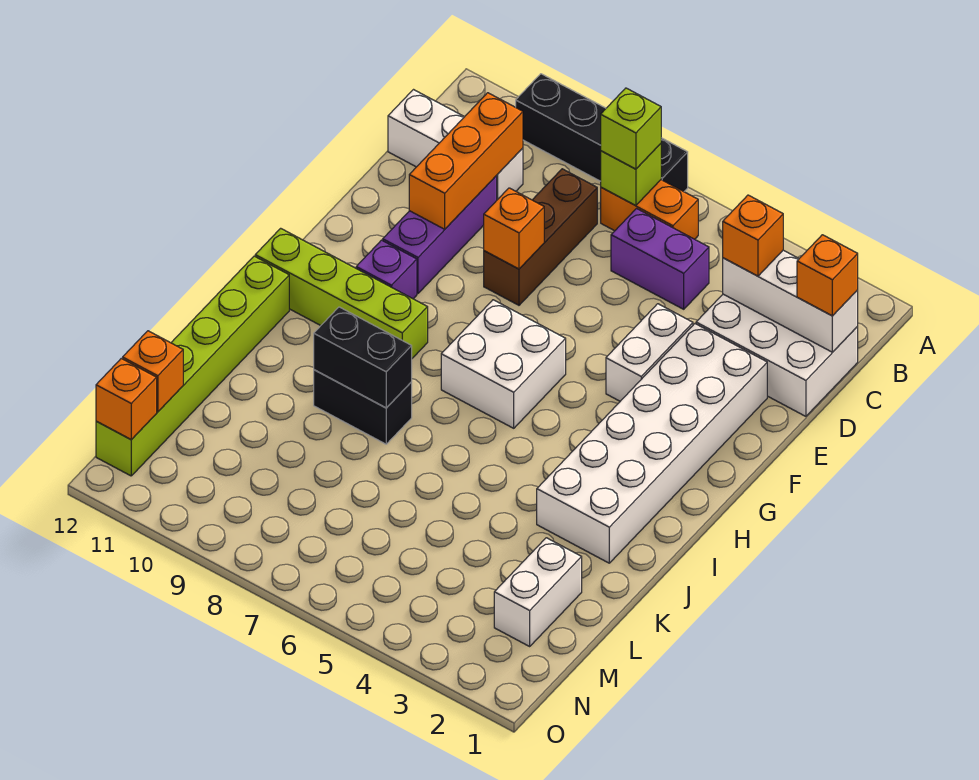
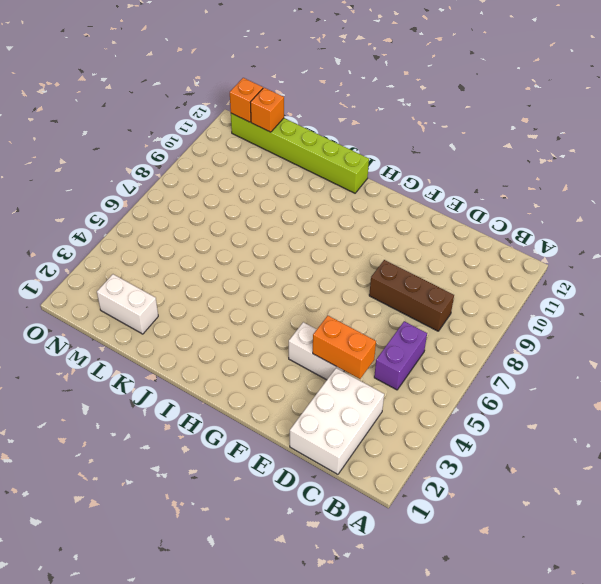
orange brick D4:E4 level 2 -> orange brick B6:B7 level 1
none -> black brick A7:A10 level 1
none -> white brick C10:C12 level 1
none -> purple brick D10:F10 level 1

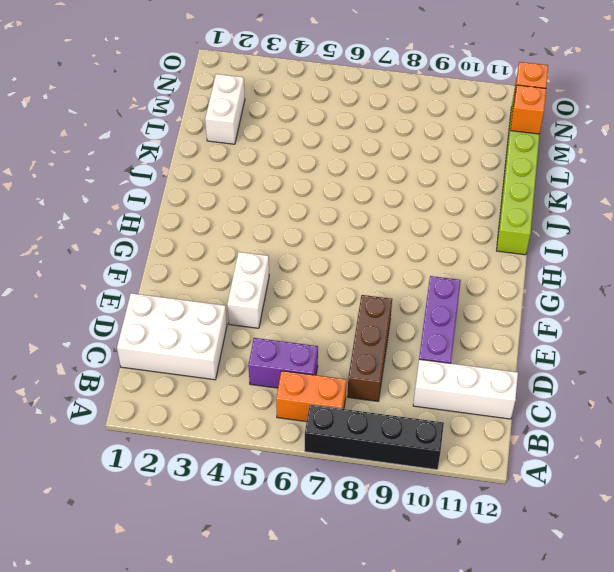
none -> white brick E2:J3 level 1
none -> white brick G6:H7 level 1
none -> purple brick G10 level 1

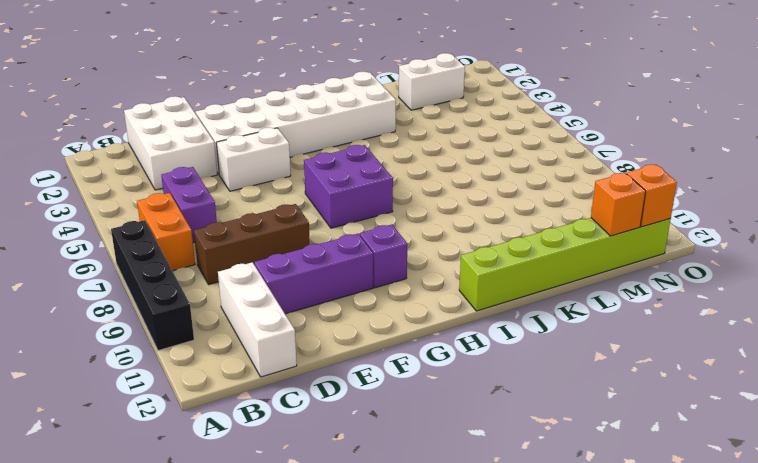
purple brick G6:H7 level 1 -> white brick G6:H7 level 1
none -> lime brick H9:H12 level 1
none -> black brick J8:J9 level 1
none -> lime brick B7 level 2

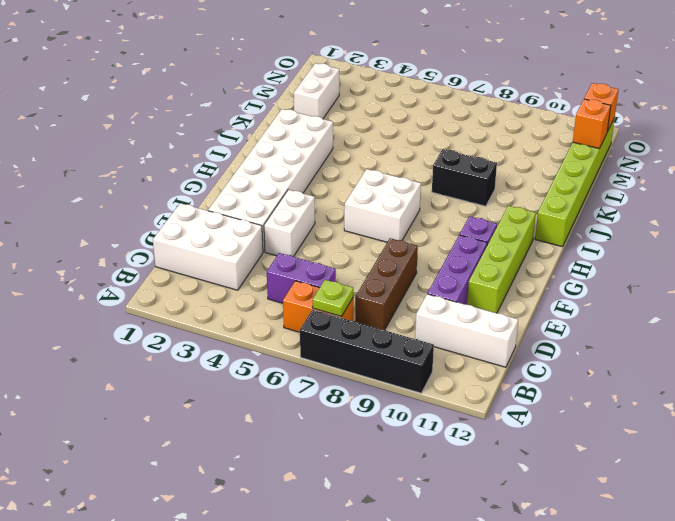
lime plate B7 level 2 -> lime brick B7 level 2
lime brick E11:H11 level 1 -> lime brick H9:H12 level 1
none -> white brick C1:C3 level 2
none -> orange brick C10:E10 level 2
none -> orange brick E8 level 2

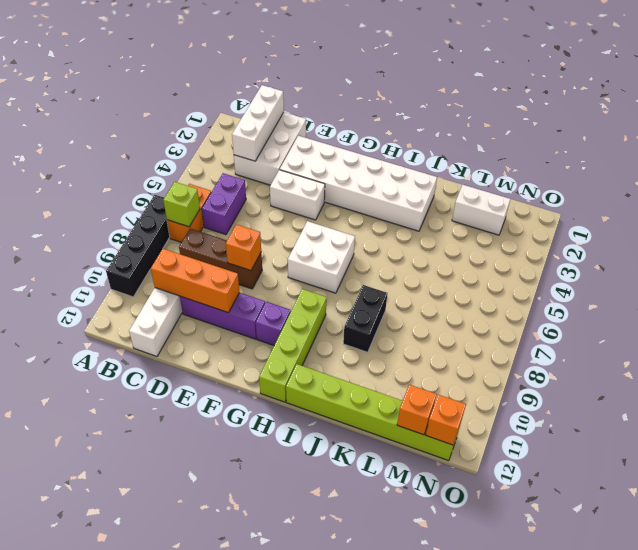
none -> black brick J8:J9 level 2
none -> lime brick B7 level 3
none -> orange brick C1 level 3

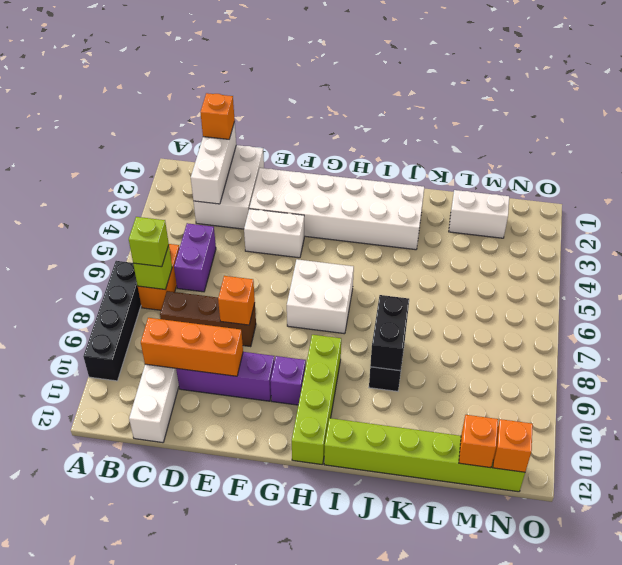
none -> orange brick C3 level 3

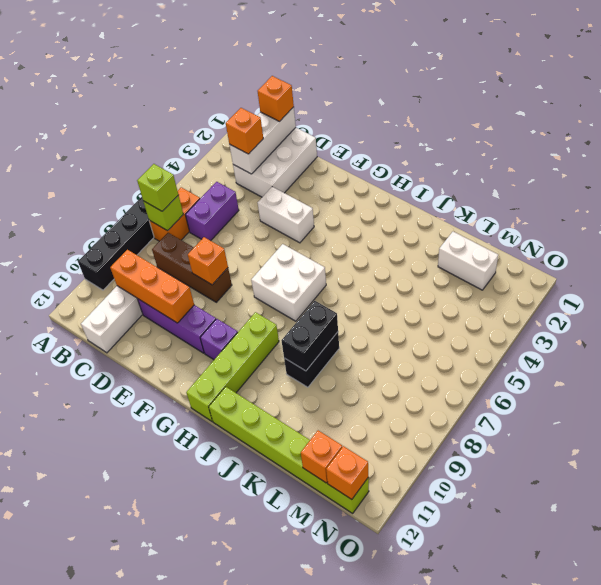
none -> white brick E2:J3 level 1

